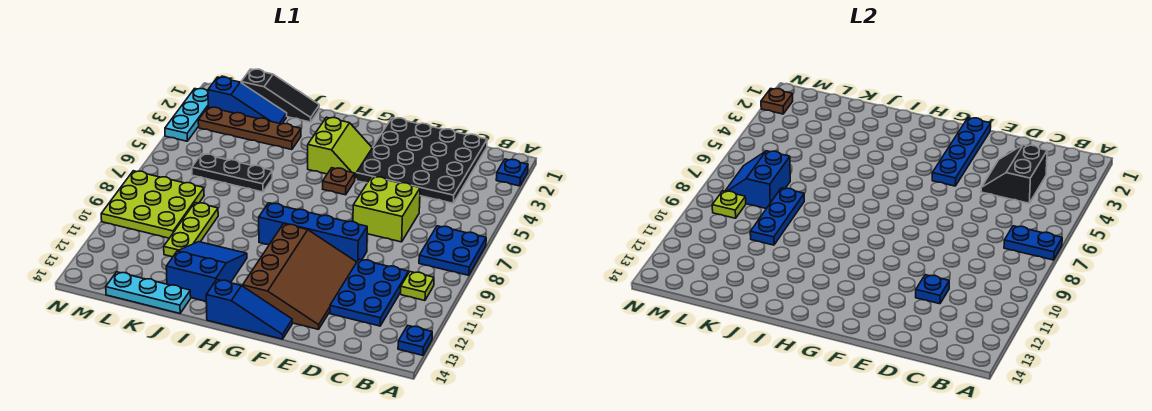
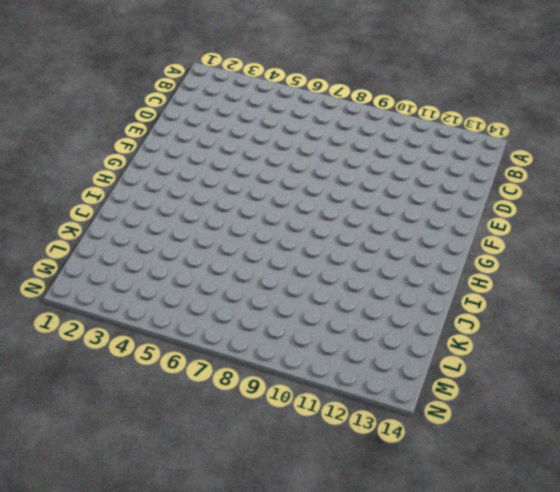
none -> blue plate A2 level 1
none -> blue plate A7:B8 level 1
none -> blue plate A13 level 1

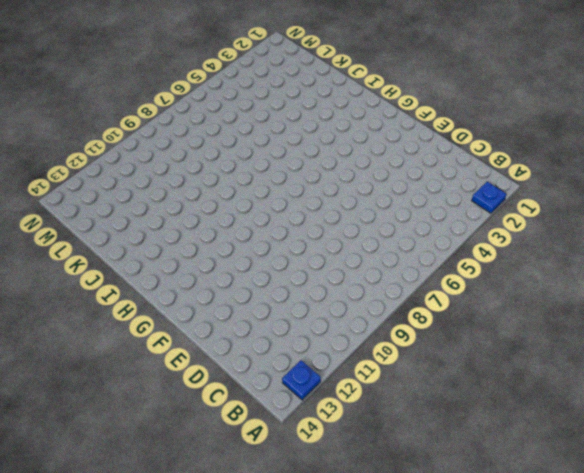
none -> blue plate A7:B8 level 1
none -> lime plate B10 level 1
none -> black plate C1:F4 level 1

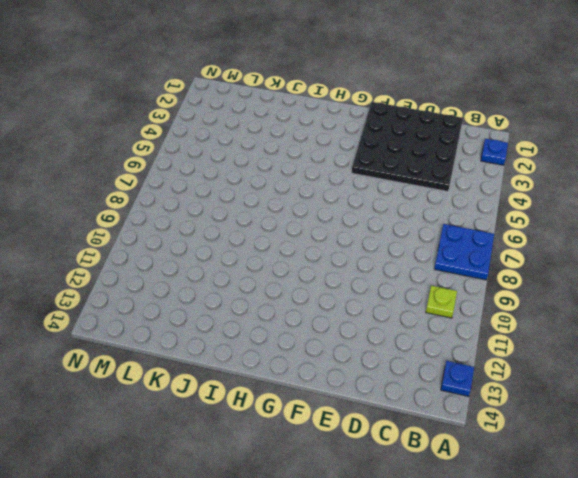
none -> blue plate C10:D12 level 1
none -> lime brick D6:E7 level 1
none -> blue brick E9:H9 level 1

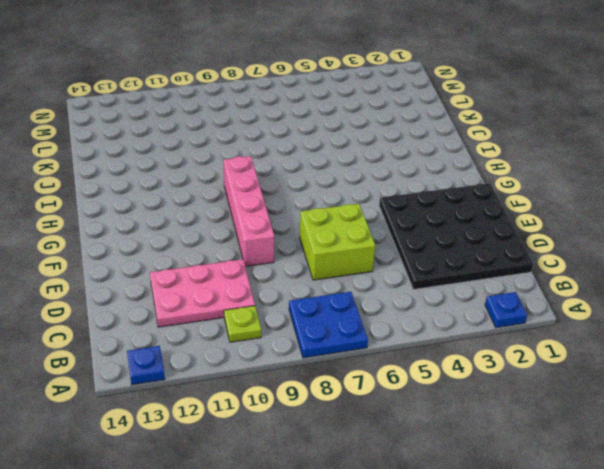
pink plate C10:D12 level 1 -> blue plate C10:D12 level 1
pink brick E9:H9 level 1 -> blue brick E9:H9 level 1
none -> brown slope E10:G13 level 1 top G
none -> blue slope F14:H14 level 1 top H
none -> lime slope G3:H4 level 1 top H

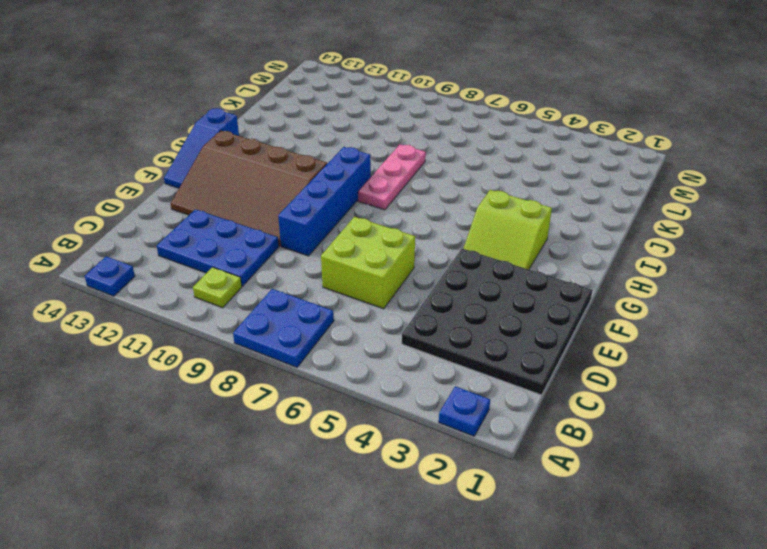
pink plate H8:J8 level 1 -> none
none -> brown plate G5 level 1
none -> blue slope I11:J13 level 1 top 13
none -> black slope J1:L1 level 1 top L

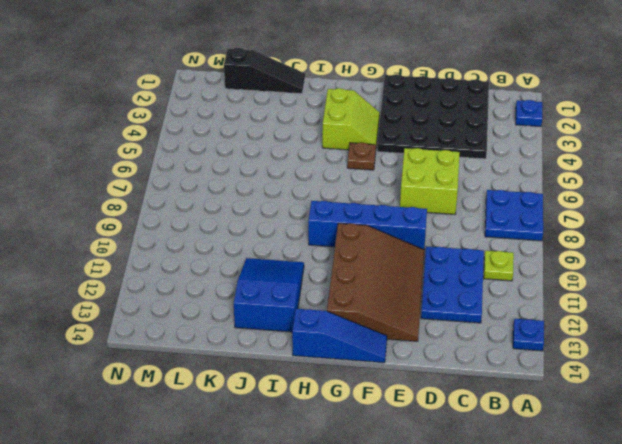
none -> brown plate J3:M3 level 1
none -> black plate J6:L6 level 1
none -> cyan plate J14:L14 level 1

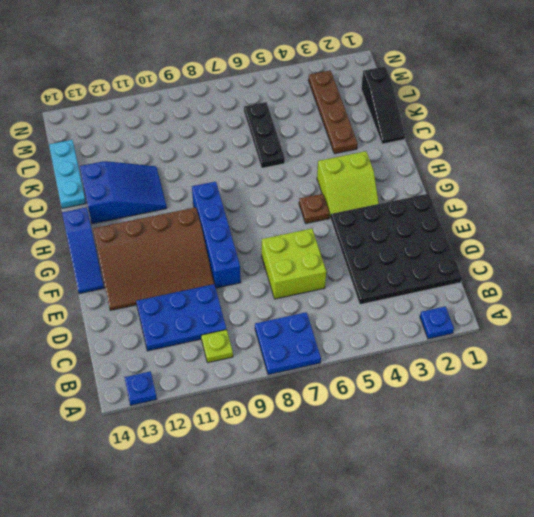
none -> blue slope K2:M2 level 1 top M
none -> lime plate K9:K11 level 1
none -> lime plate L8:N10 level 1

